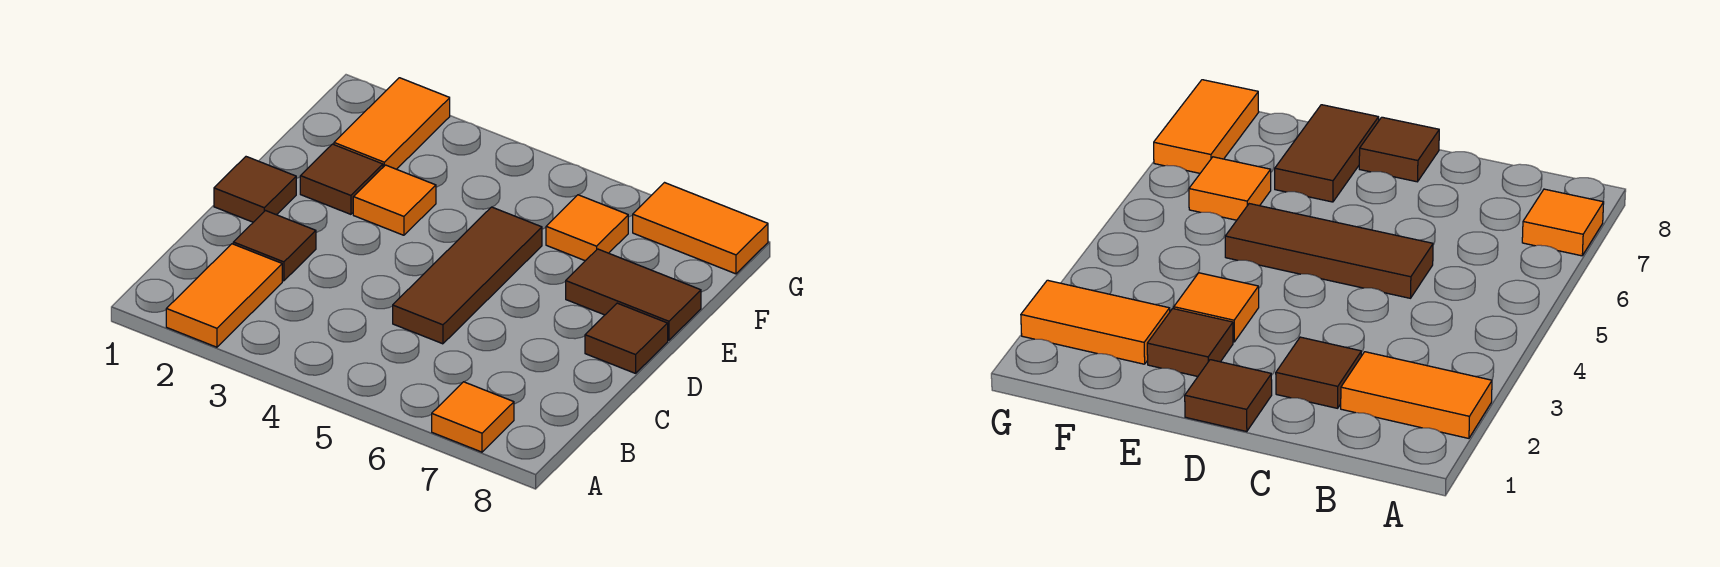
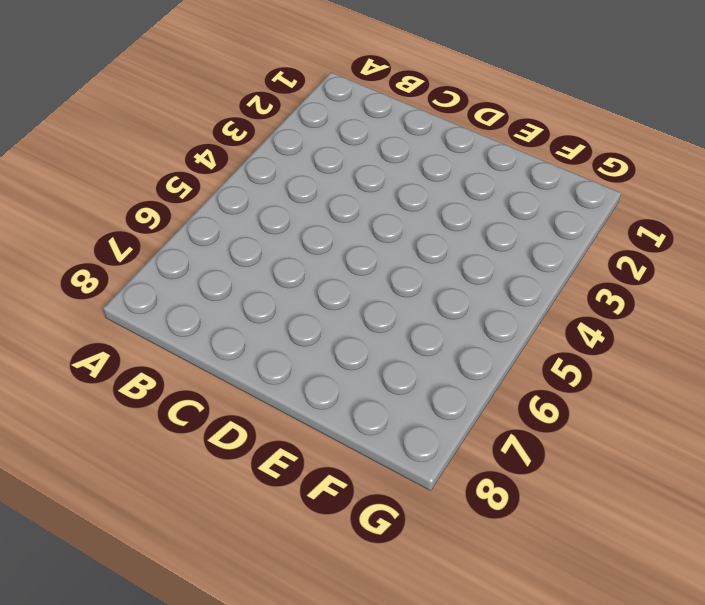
none -> orange tile A2:B2 level 1
none -> orange tile A7 level 1
none -> brown tile C2 level 1

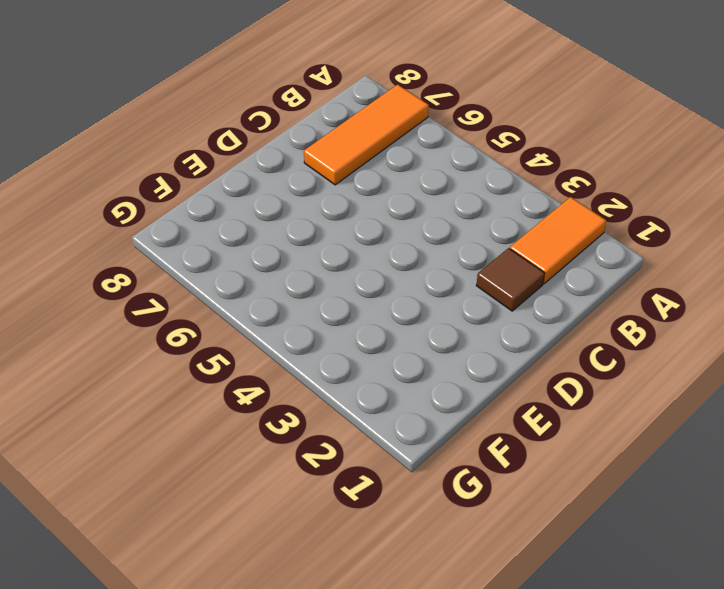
orange tile A7:C7 level 1 -> orange tile A7 level 1
none -> brown tile C5:E5 level 1
none -> brown tile D1 level 1
none -> brown tile D8 level 1

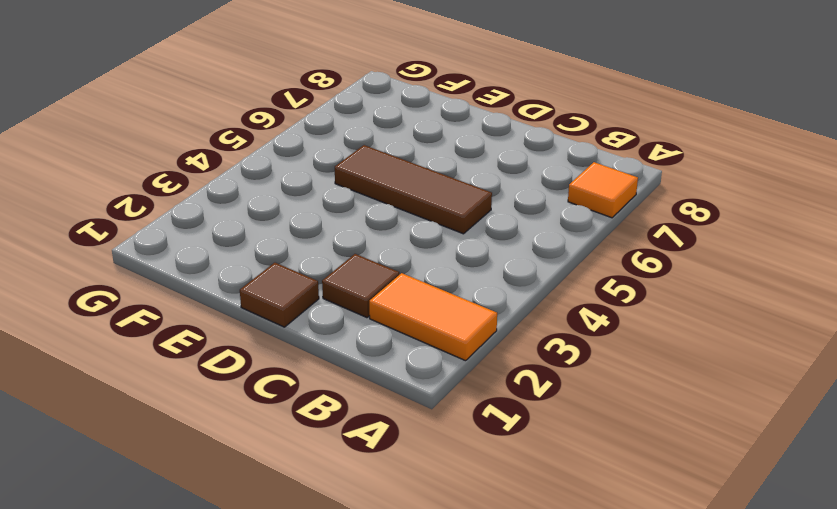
none -> brown tile D8 level 1
none -> brown tile E2 level 1
none -> orange tile E3 level 1

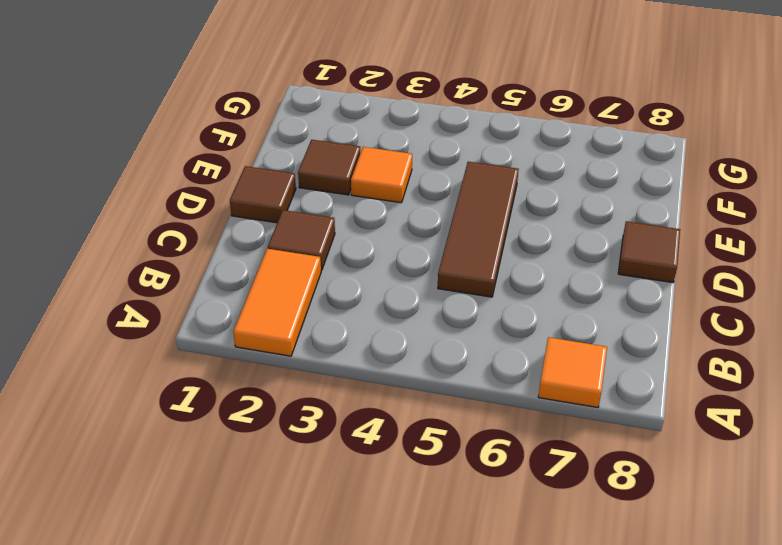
none -> brown tile E7:E8 level 1
none -> orange tile F2:G2 level 1
none -> orange tile F6 level 1

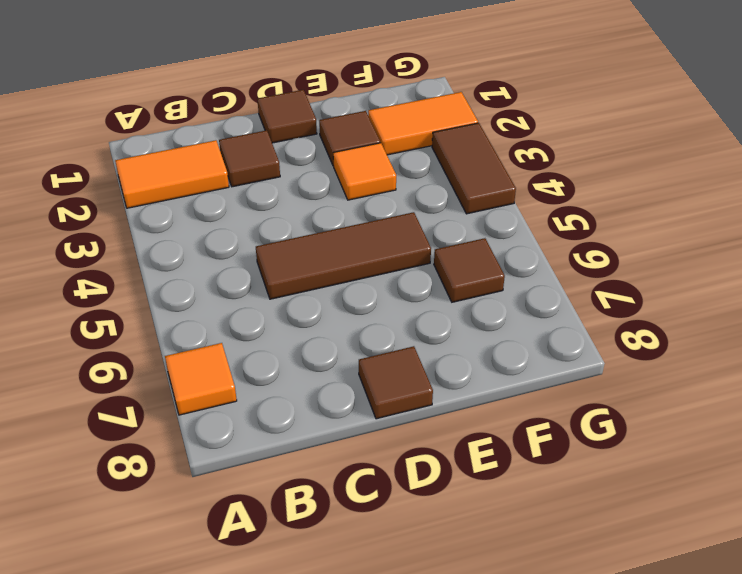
brown tile F6 level 1 -> orange tile F6 level 1
brown tile G3:G4 level 1 -> brown tile E7:E8 level 1
none -> orange tile G7:G8 level 1

